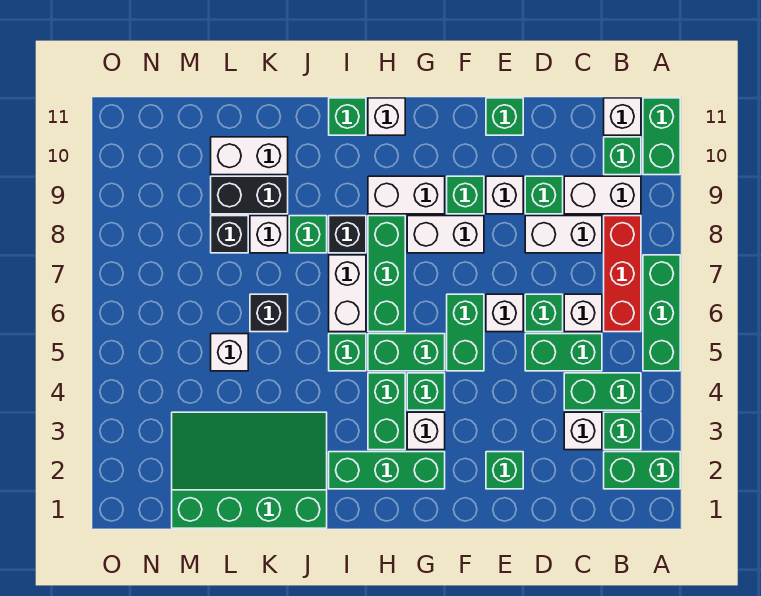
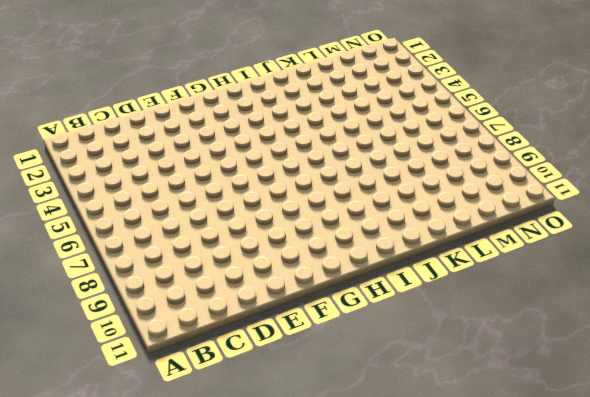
none -> green brick A2:B2 level 1
none -> green brick A5:A7 level 1
none -> green brick A10:A11 level 1
none -> green brick B3 level 1

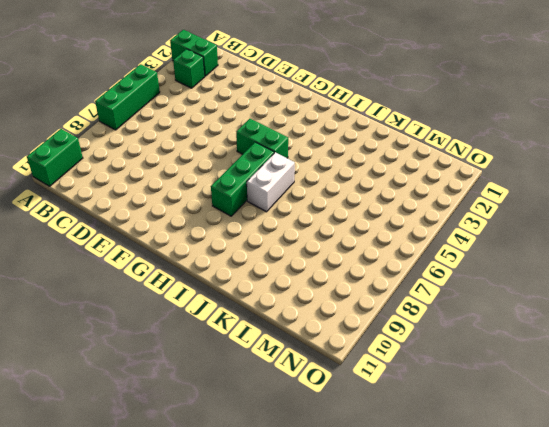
none -> green brick B4:C4 level 1
none -> red brick B6:B8 level 1
none -> white brick B9:C9 level 1
none -> green brick B10 level 1

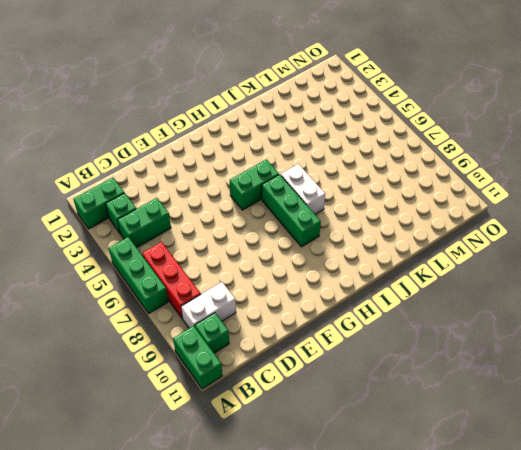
none -> white brick B11 level 1
none -> white brick C3 level 1
none -> green brick C5:D5 level 1
none -> white brick C6 level 1

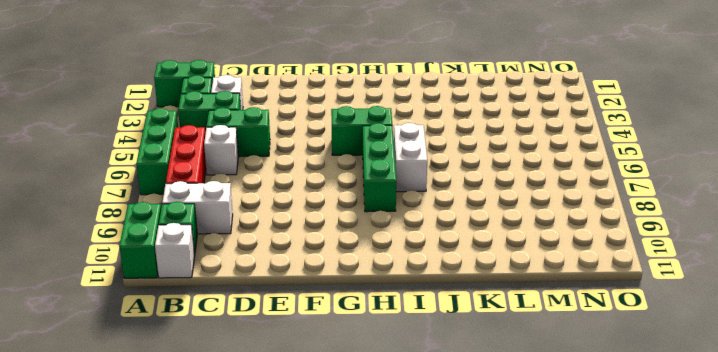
none -> white brick C8:D8 level 1
none -> green brick D6 level 1
none -> green brick D9 level 1
none -> green brick E2 level 1

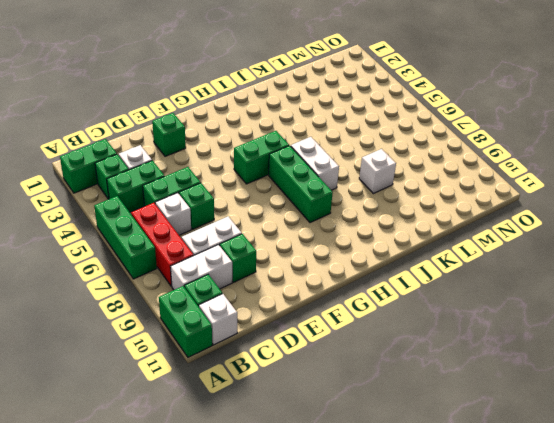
none -> white brick E6 level 1
none -> white brick E9 level 1
none -> green brick E11 level 1
none -> green brick F5:F6 level 1

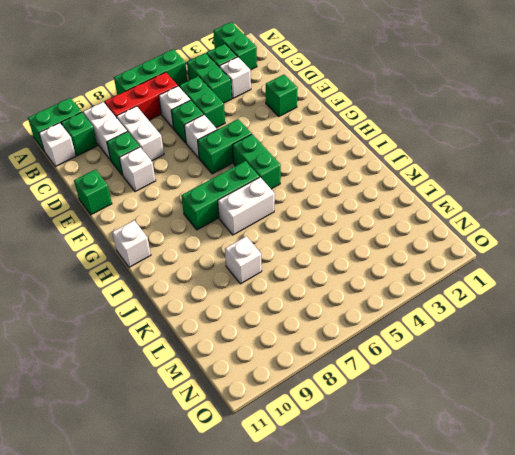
none -> white brick F8:G8 level 1
none -> green brick F9 level 1
none -> green brick G2:I2 level 1
none -> white brick G3 level 1

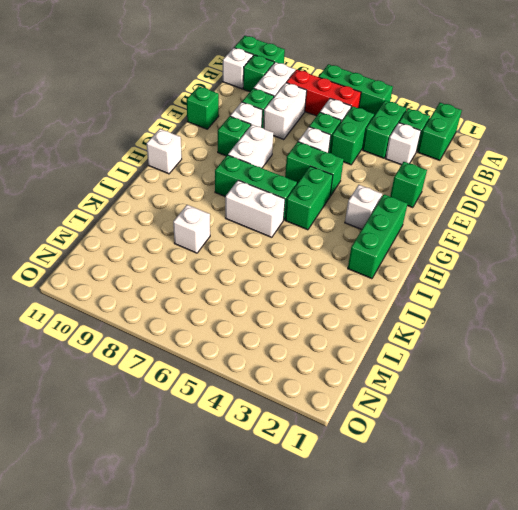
none -> green brick G4 level 1
none -> white brick G9:H9 level 1
none -> green brick H3:H4 level 1
none -> green brick I5 level 1

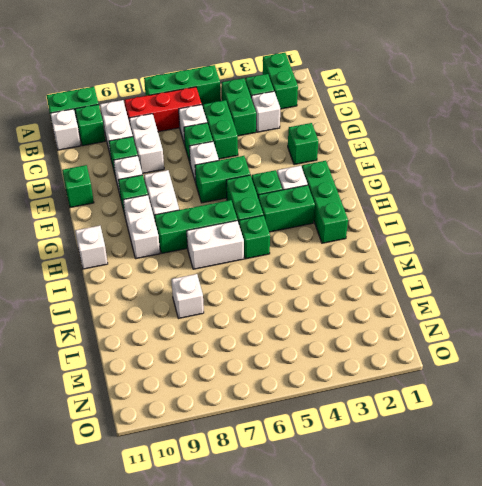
none -> black brick I8 level 1
none -> green brick I11 level 1
none -> green slope J1:M3 level 1 top 1
none -> green brick J8 level 1

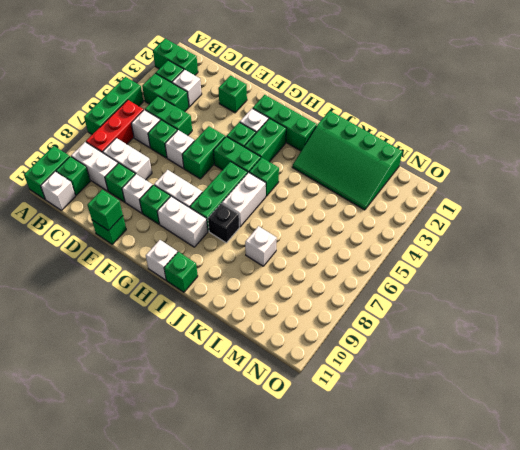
green brick E11 level 2 -> green brick J8 level 1
none -> black brick K6 level 1
none -> black brick K9:L9 level 1
none -> white brick K10:L10 level 1
none -> white brick L5 level 1

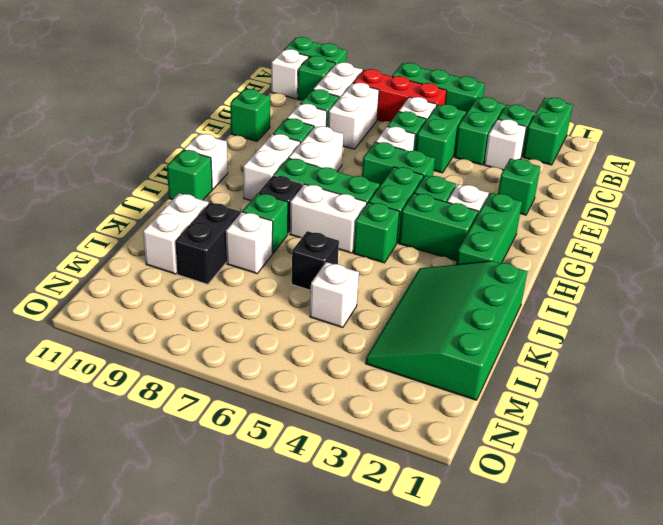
none -> black brick L8 level 1

